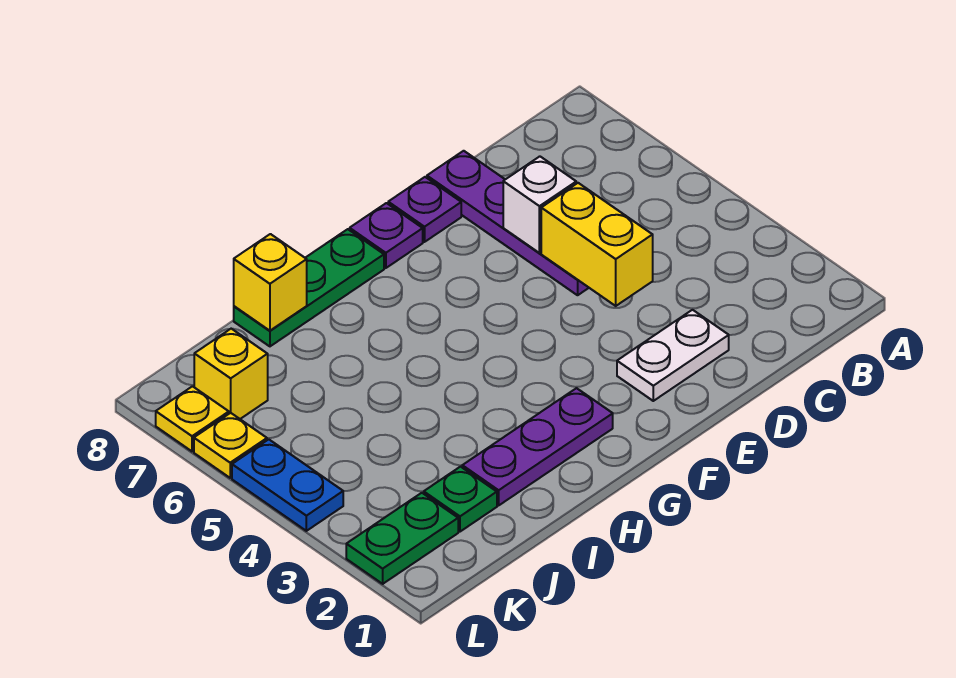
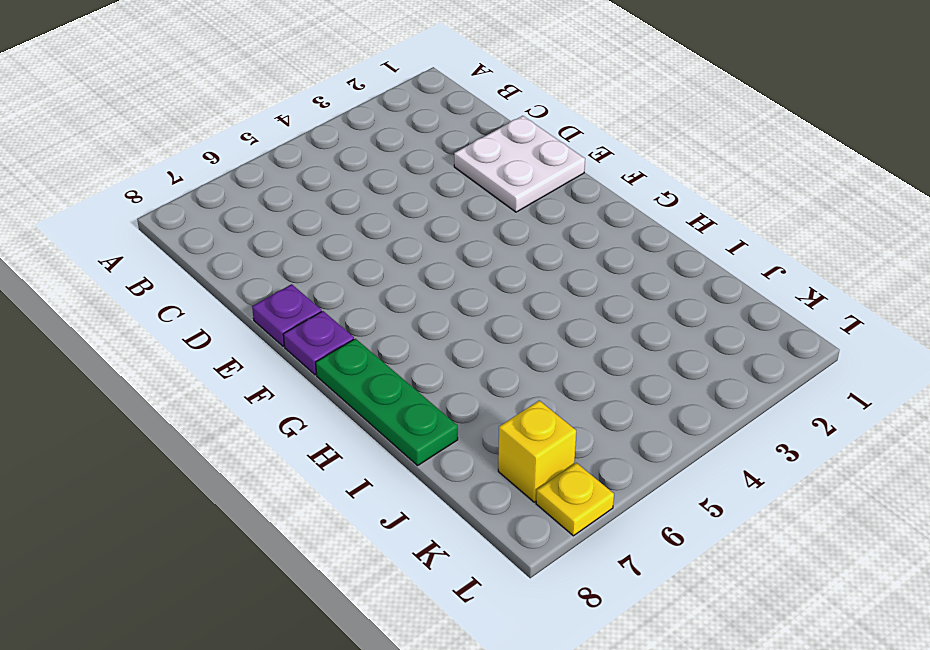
white plate D1:E2 level 1 -> white plate D2:E2 level 1
none -> purple plate D5:D8 level 1
none -> purple plate G2:I2 level 1
none -> green plate J2 level 1

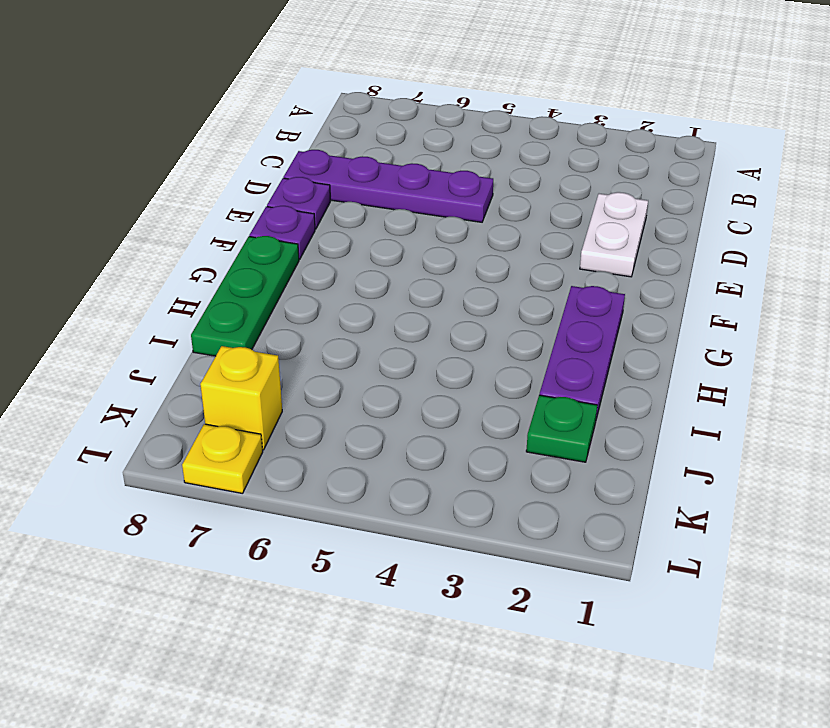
none -> green plate K2:L2 level 1
none -> blue plate L4:L5 level 1
none -> yellow plate L6 level 1

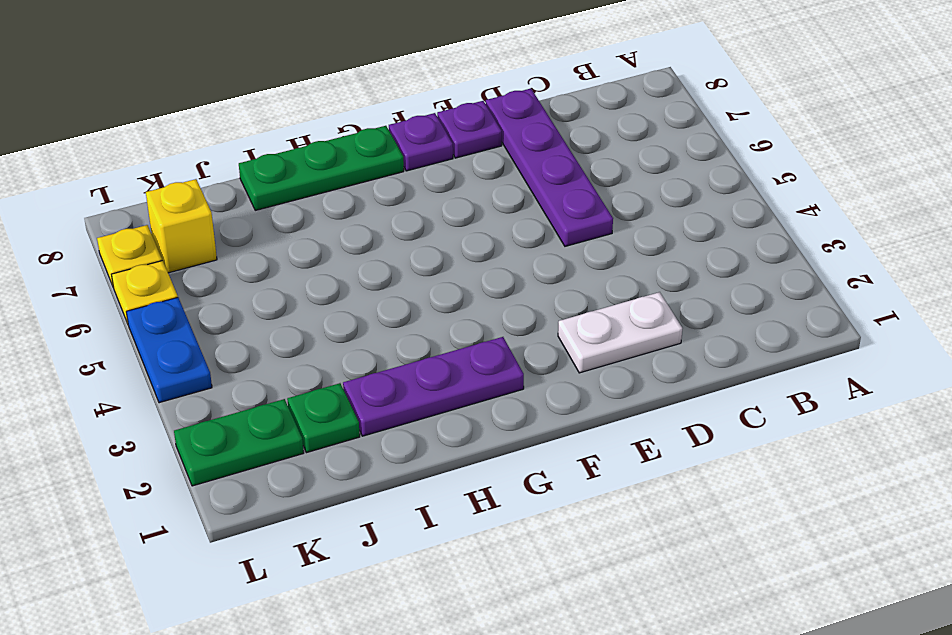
none -> yellow brick D4:D5 level 2
none -> white brick D6 level 2
none -> yellow brick I8 level 2

